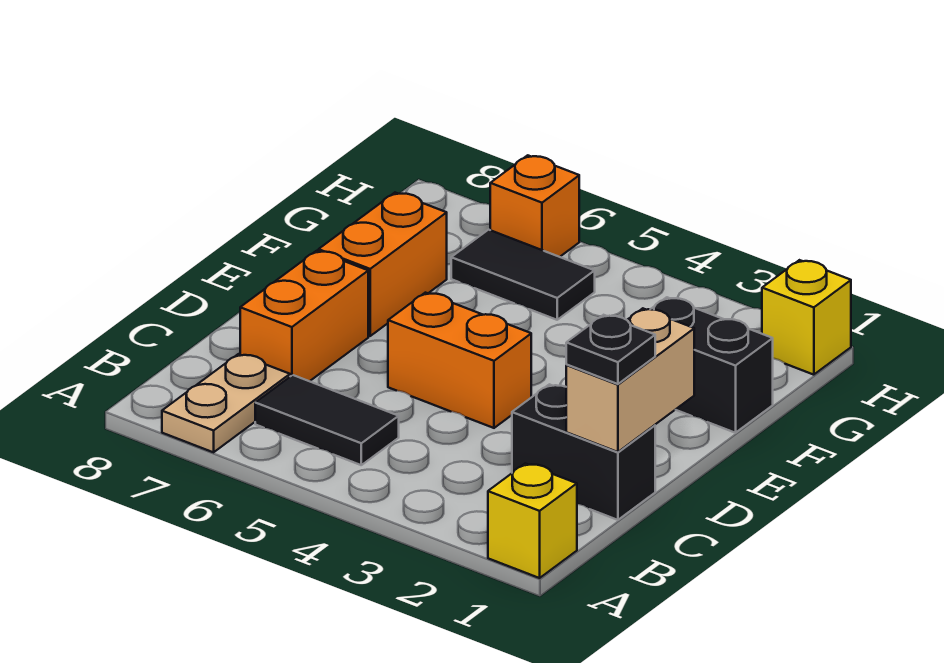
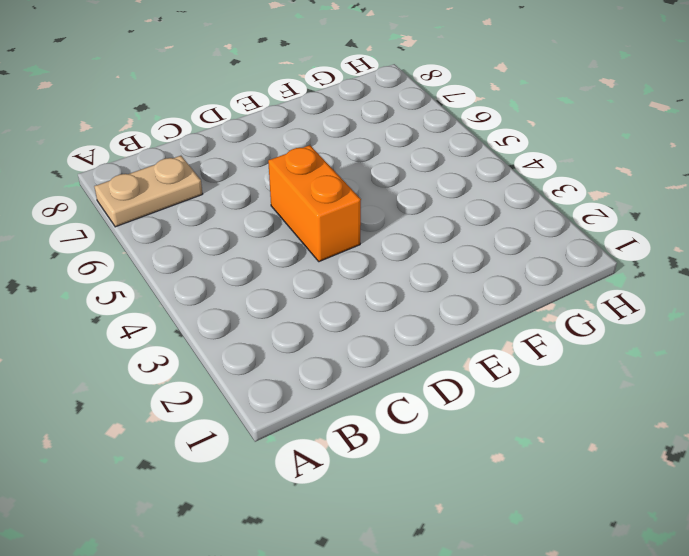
none -> yellow brick A1 level 1
none -> black tile B5:B6 level 1
none -> black brick C1:C2 level 1

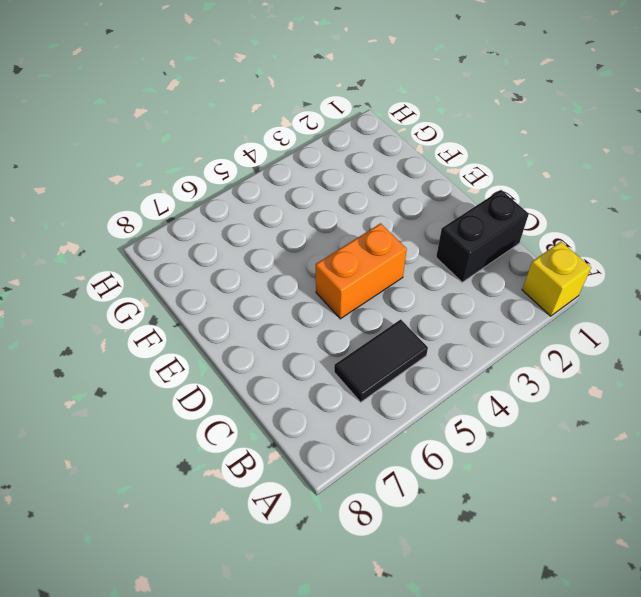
none -> tan plate A7:B7 level 1
none -> orange brick C7:D7 level 1
none -> orange brick E7:F7 level 1

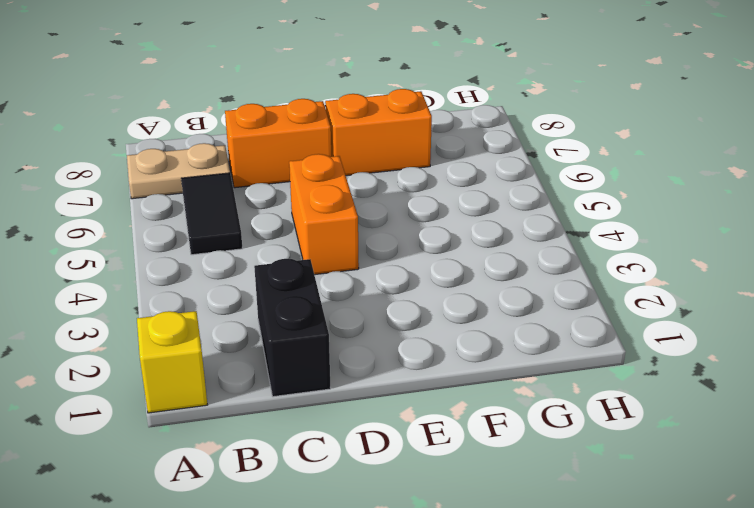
none -> black brick F1:F2 level 1
none -> black tile G5:G6 level 1
none -> yellow brick H1 level 1

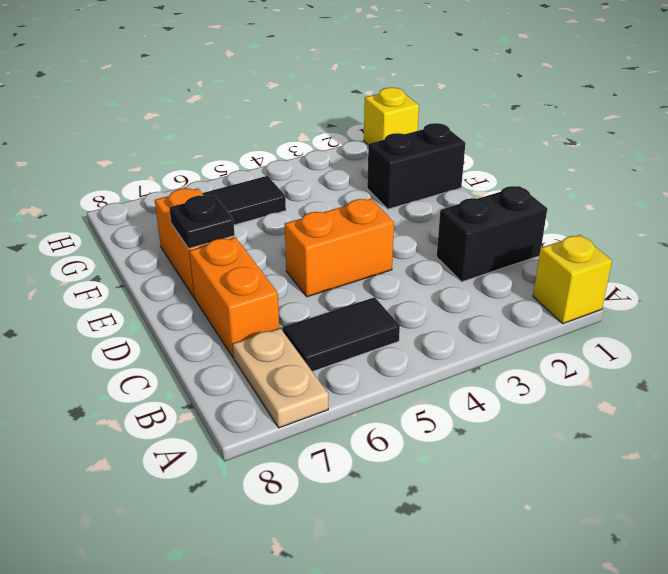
black plate E7 level 2 -> black plate C1 level 3
none -> orange brick H6 level 1
none -> tan brick C1:D1 level 2

